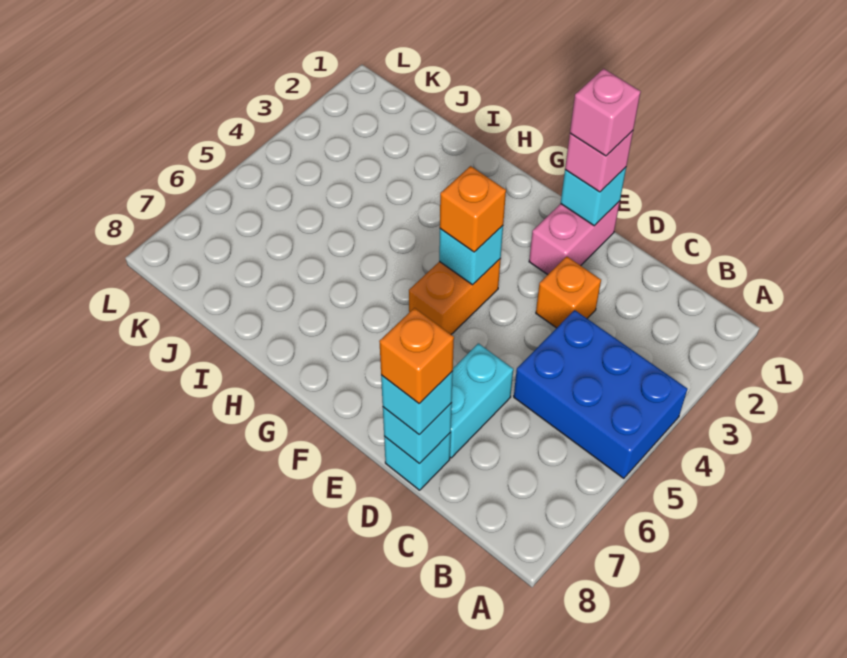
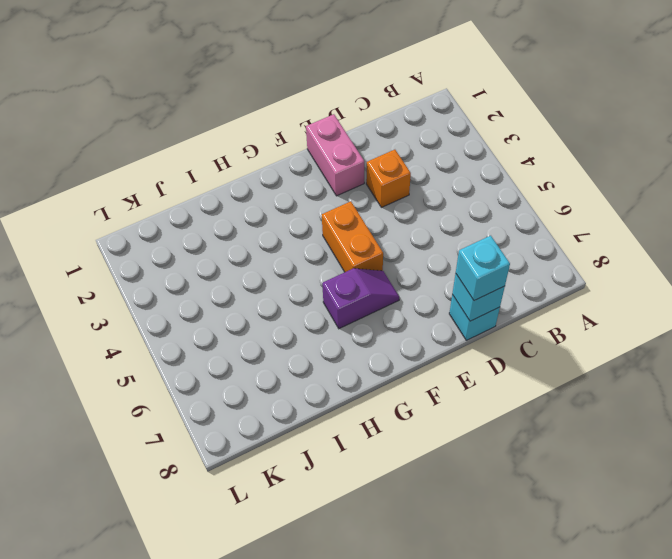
purple slope F6:G6 level 1 top G -> none
none -> blue brick A4:C5 level 1
none -> cyan brick D6:D7 level 1
none -> cyan brick E1 level 2

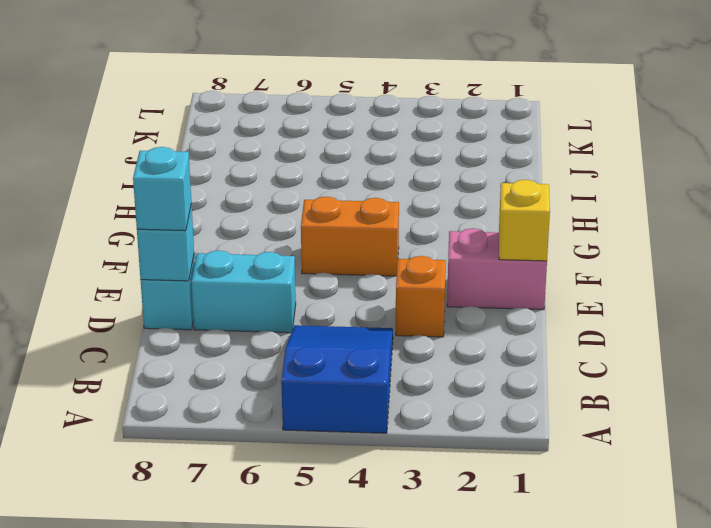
blue slope A4:C5 level 1 top A -> blue brick A4:C5 level 1
yellow brick E1 level 2 -> cyan brick E1 level 2
none -> cyan brick F4 level 2
none -> pink brick E1 level 3
none -> orange brick F4 level 3

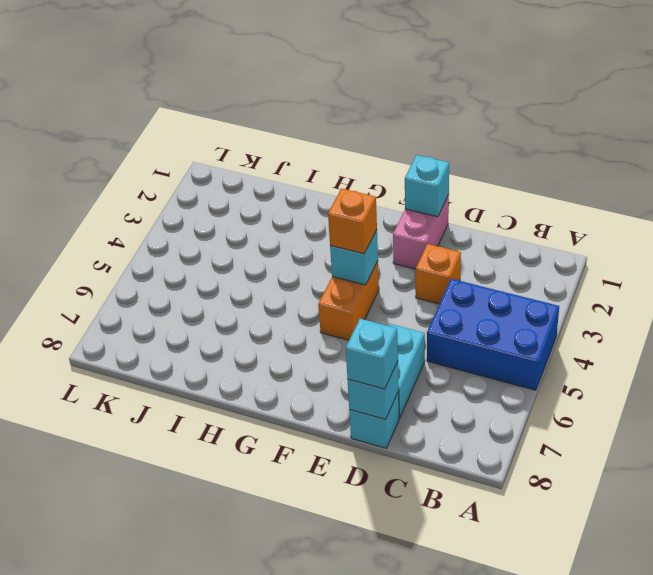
none -> pink brick E1 level 3
none -> orange brick D8 level 4
none -> pink brick E1 level 4

